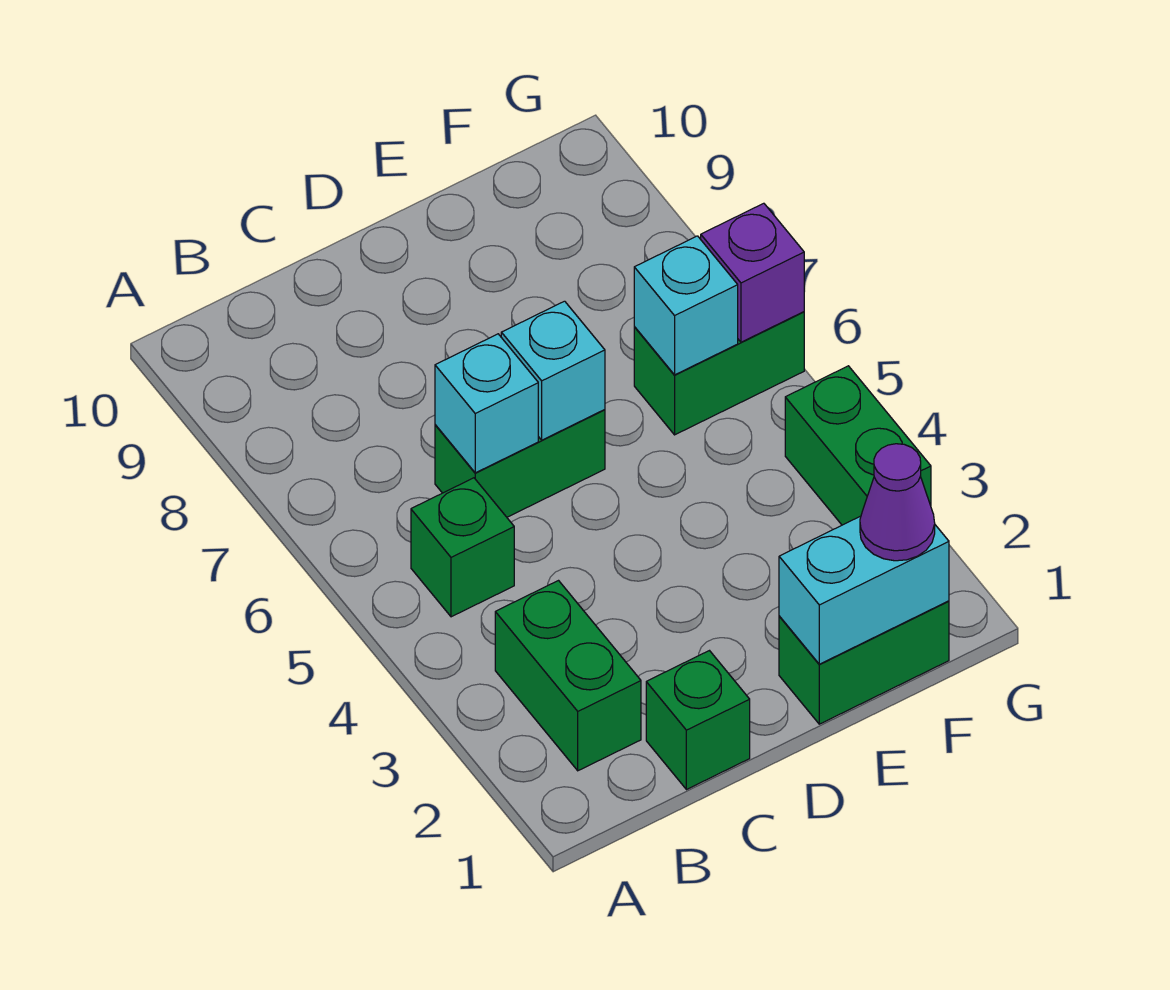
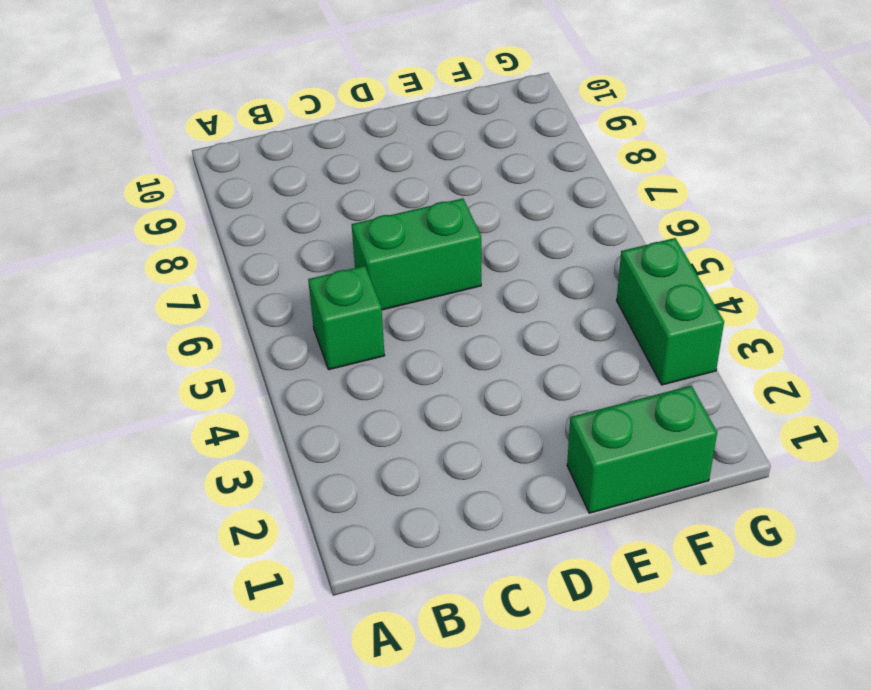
none -> green brick B2:B3 level 1
none -> green brick C1 level 1
none -> green brick F6:G6 level 1

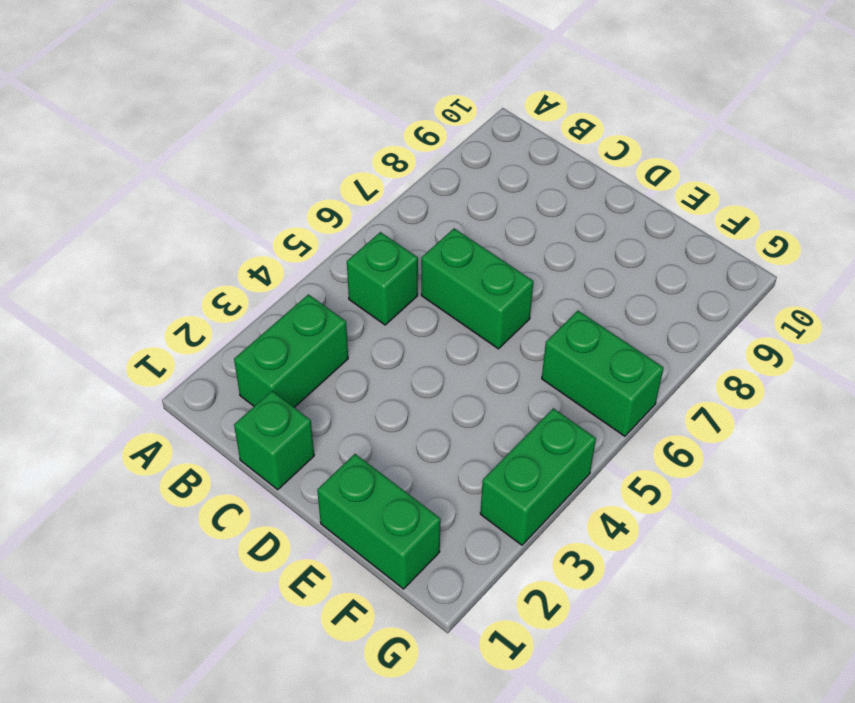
none -> cyan brick C6 level 2
none -> cyan brick D6 level 2
none -> cyan brick E1:F1 level 2

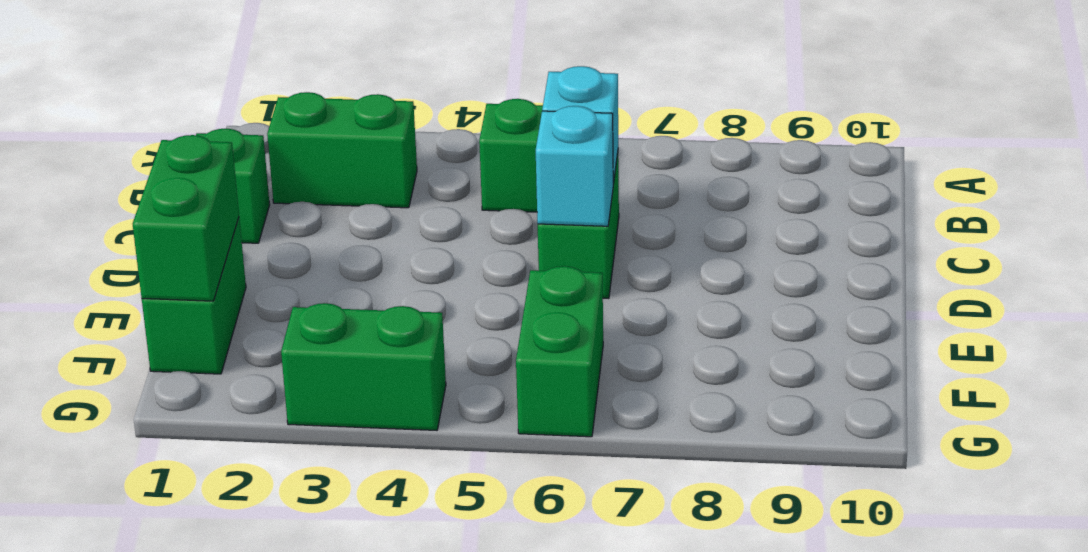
green brick E1:F1 level 2 -> cyan brick E1:F1 level 2
none -> cyan brick F6 level 2
none -> purple brick G6 level 2
none -> purple cone F1 level 3

